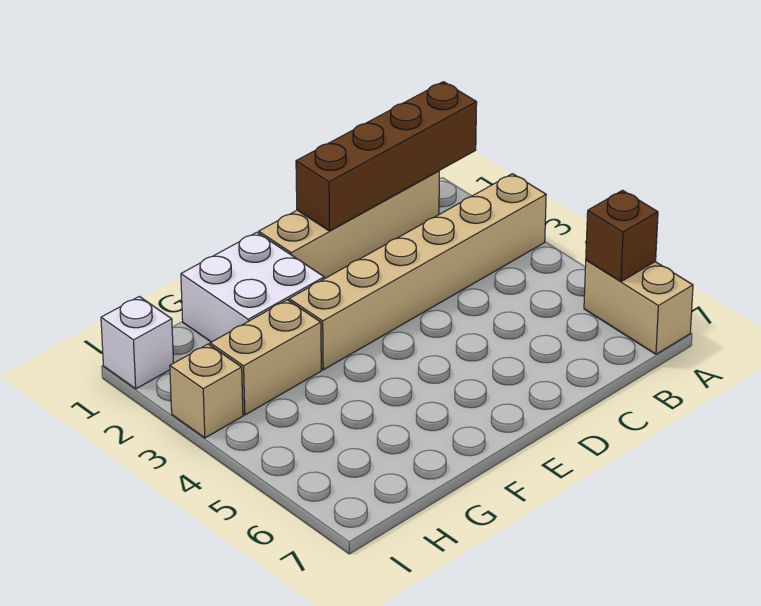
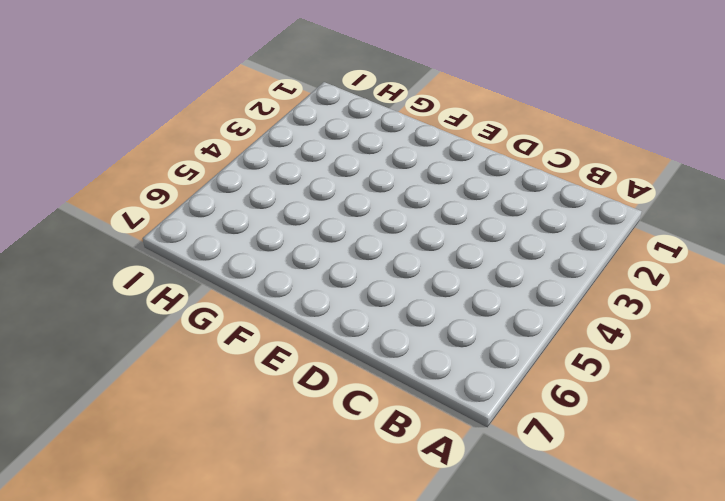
none -> tan brick A3:F3 level 1
none -> tan brick A6:A7 level 1

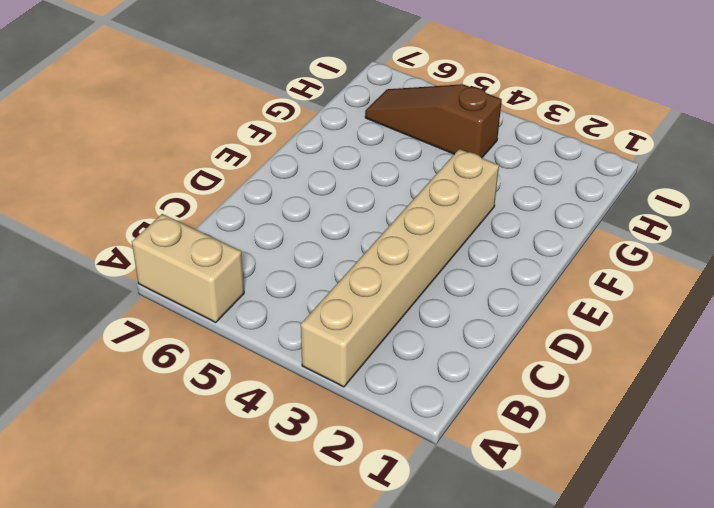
brown slope H4:H6 level 1 top 4 -> none
none -> tan brick B1:E1 level 1
none -> white brick F1:G2 level 1

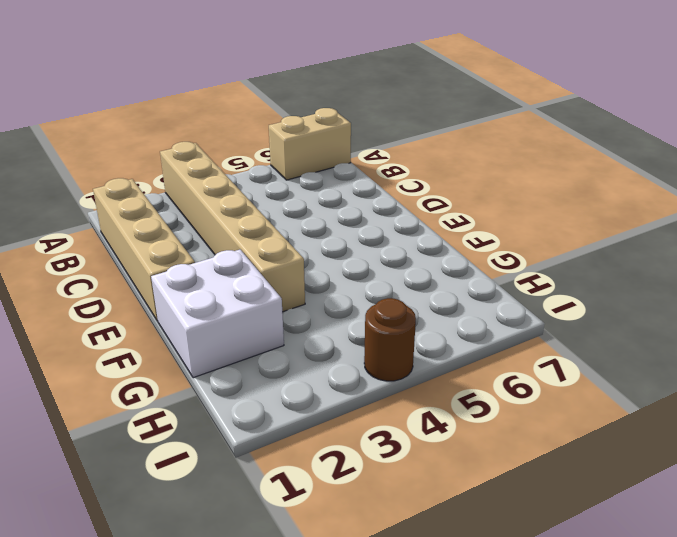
brown round brick I4 level 1 -> none
none -> tan brick G3:H3 level 1
none -> white brick I1 level 1

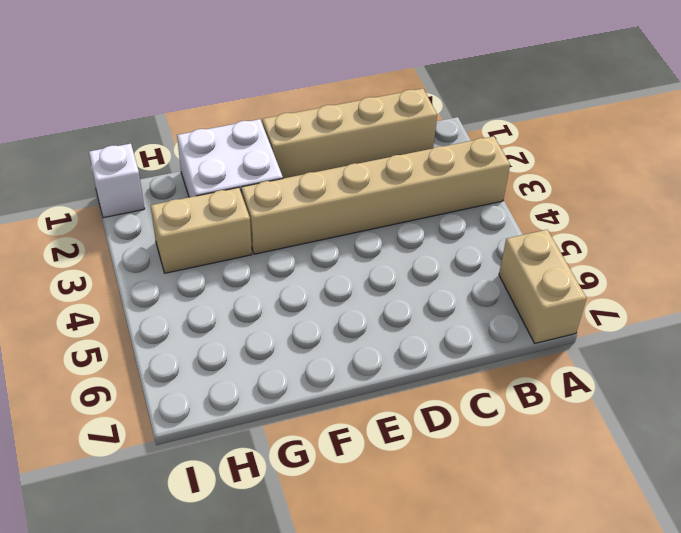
none -> tan brick I3 level 1
none -> brown brick A1:D1 level 2

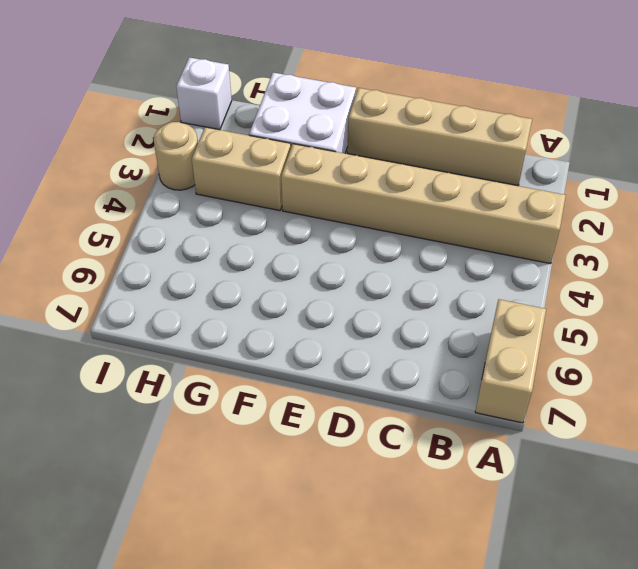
tan round brick I3 level 1 -> tan brick I3 level 1
none -> brown brick A1:D1 level 2
none -> brown brick A6 level 2

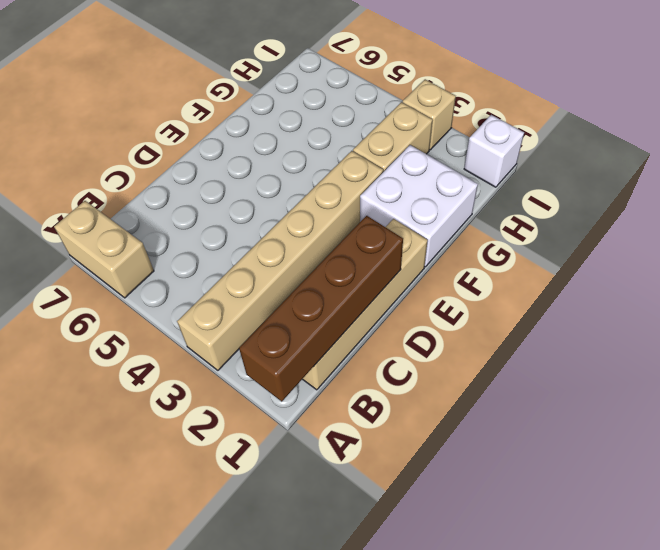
none -> brown brick A6 level 2

